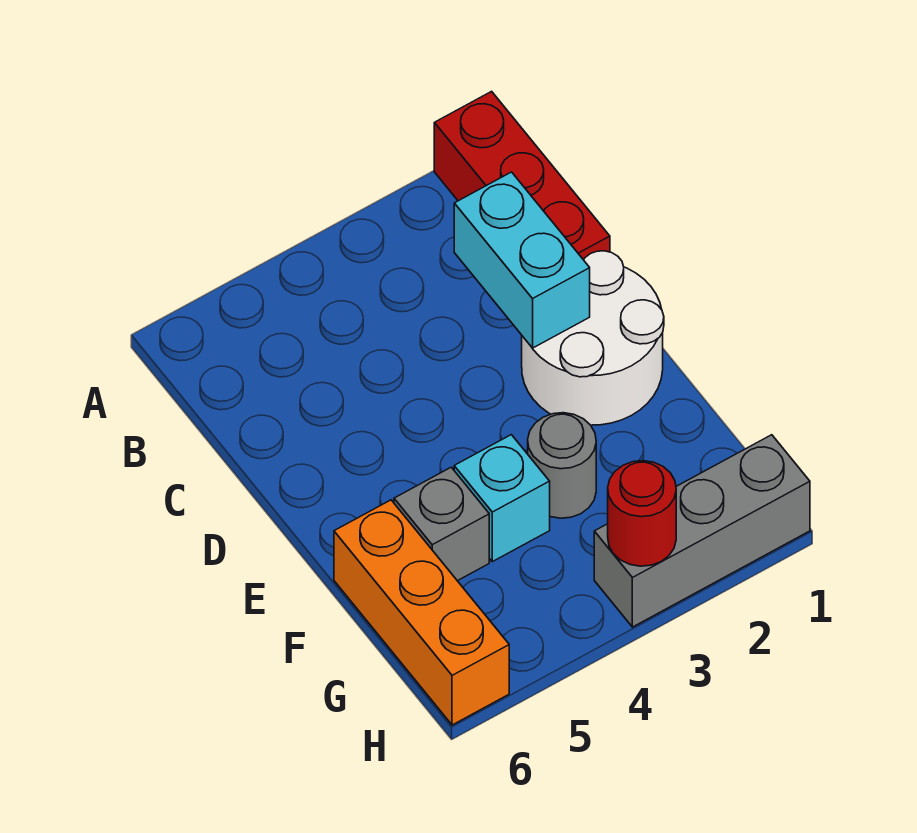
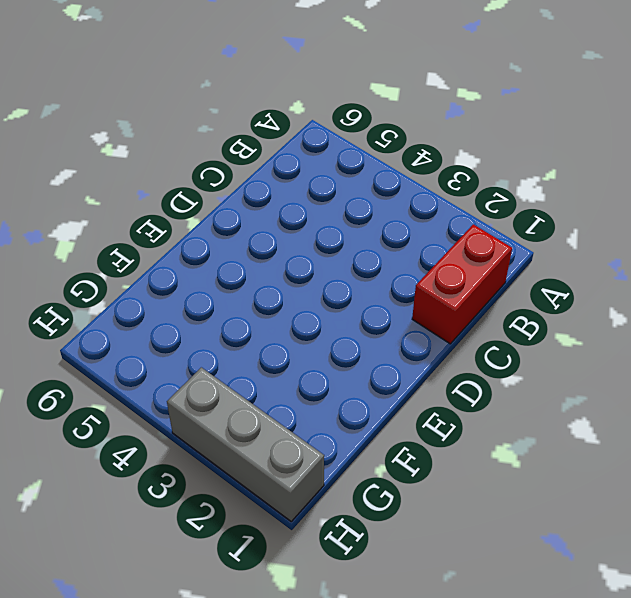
red brick B1:C1 level 1 -> red brick A1:C1 level 1
none -> white round brick D1:E2 level 1
none -> grey round brick F3 level 1

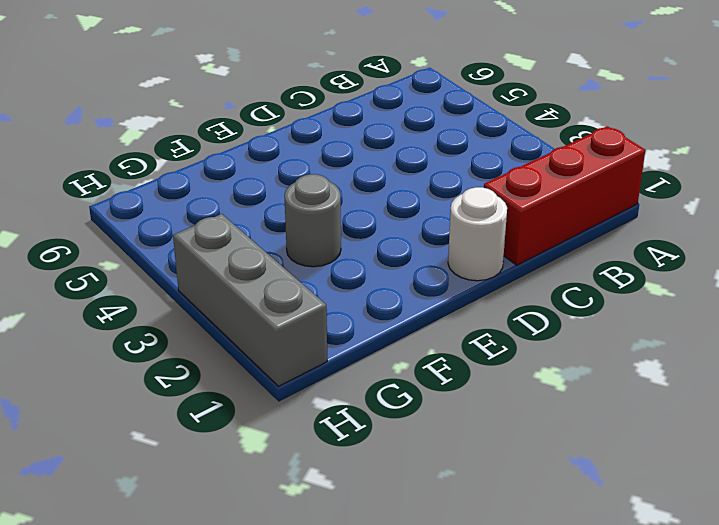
white round brick D1 level 1 -> white round brick D1:E2 level 1
none -> cyan brick F4 level 1
none -> grey brick F5 level 1

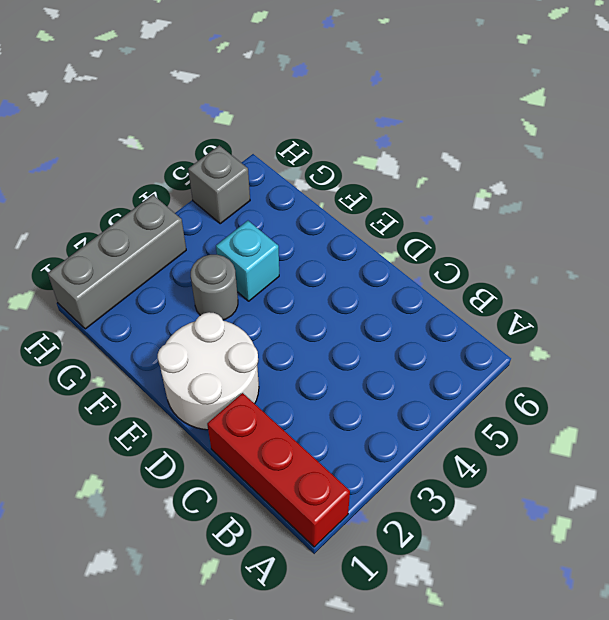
grey brick H5 level 1 -> grey brick F5 level 1
none -> orange brick F6:H6 level 1
none -> cyan brick C2:D2 level 2

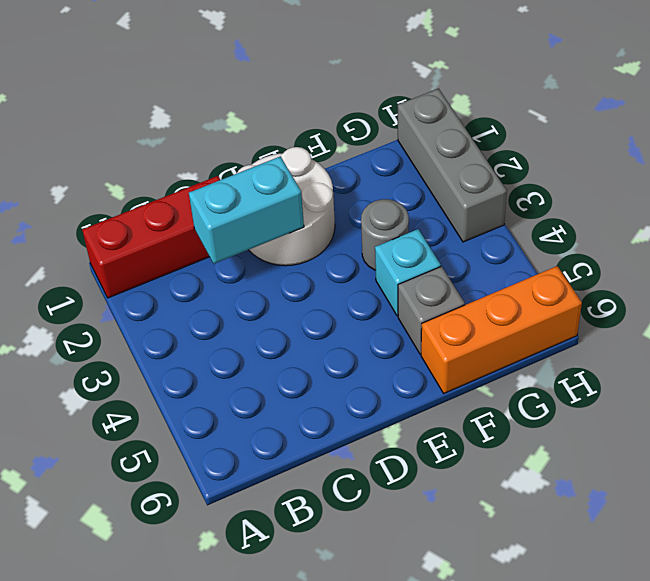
none -> red round brick H3 level 2

